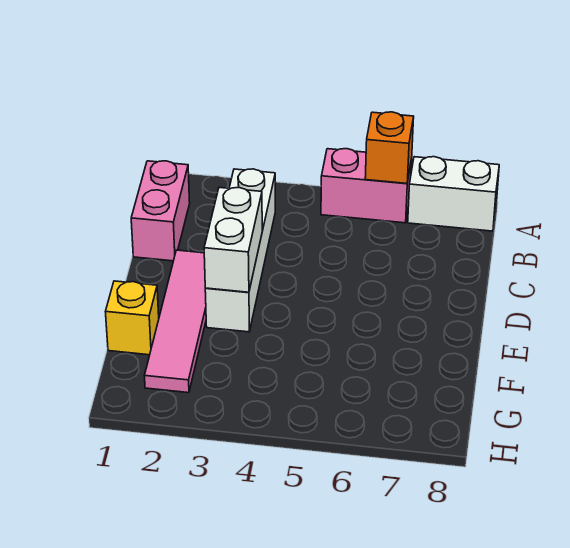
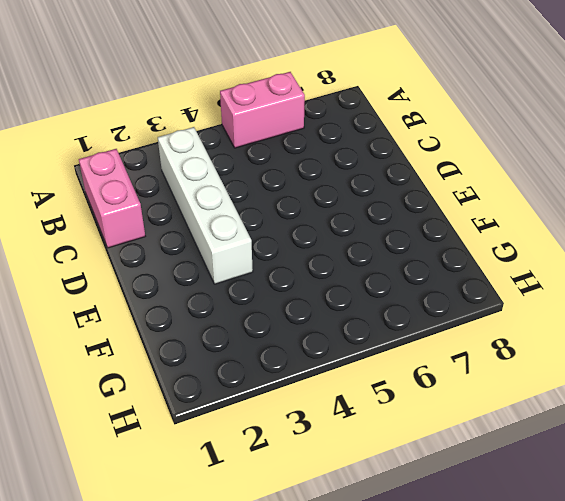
none -> white brick A7:A8 level 1
none -> pink tile D2:G2 level 1

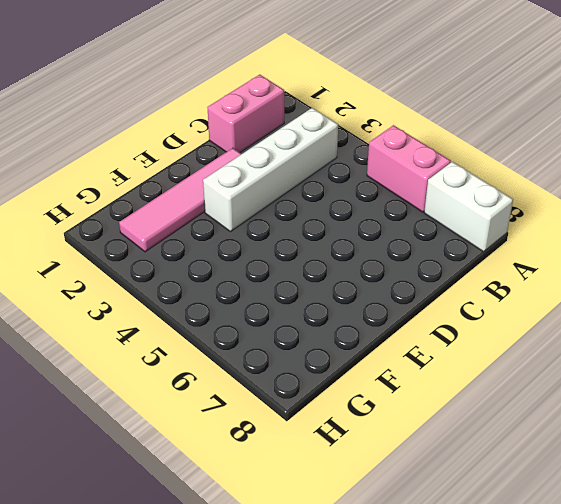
none -> yellow brick F1 level 1
none -> orange brick A6 level 2

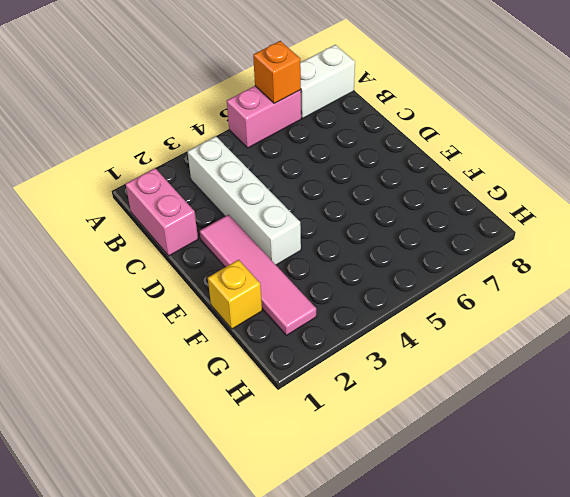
none -> white brick D3:E3 level 2

